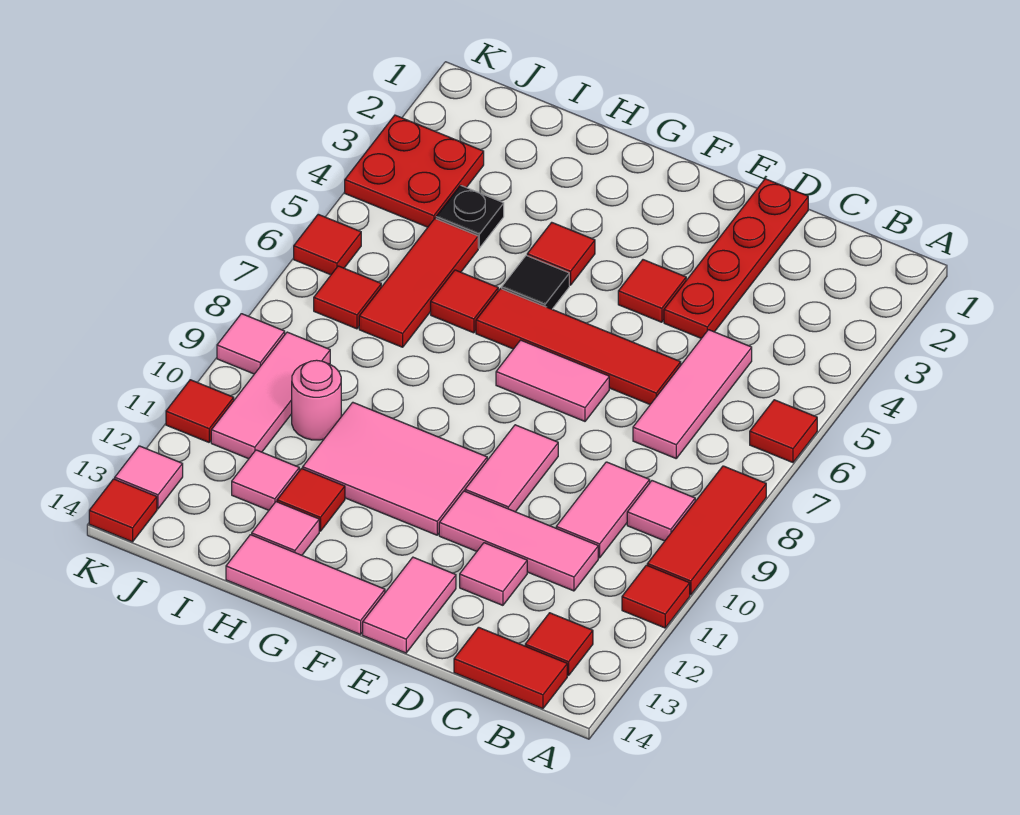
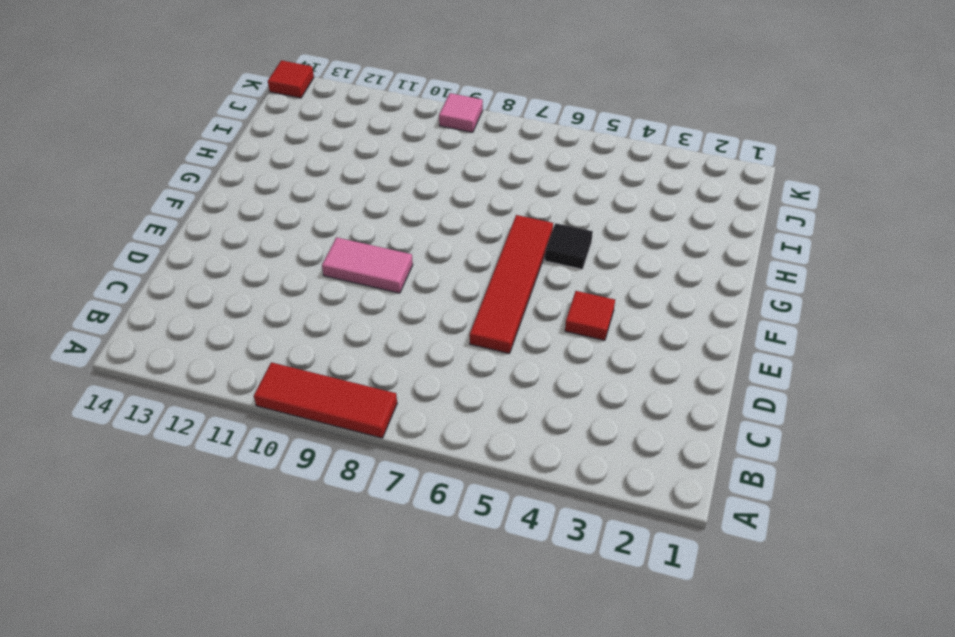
none -> red tile A6 level 1
none -> red tile A11 level 1
none -> pink tile B9 level 1
none -> red tile B13 level 1

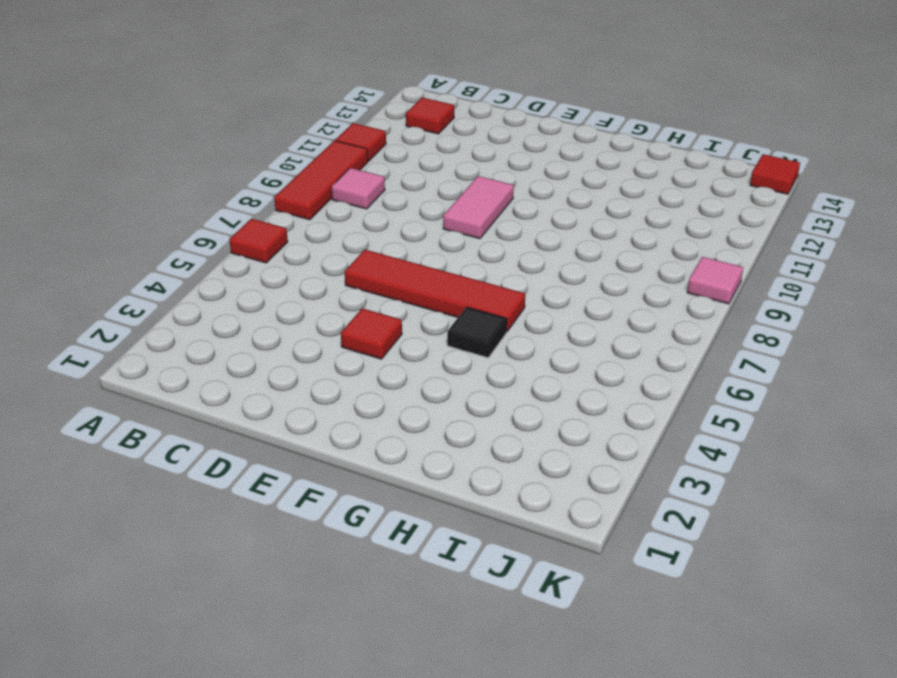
none -> red tile B14:C14 level 1
none -> pink tile C5:C7 level 1
none -> pink tile C9:C10 level 1
none -> pink tile C11:E11 level 1

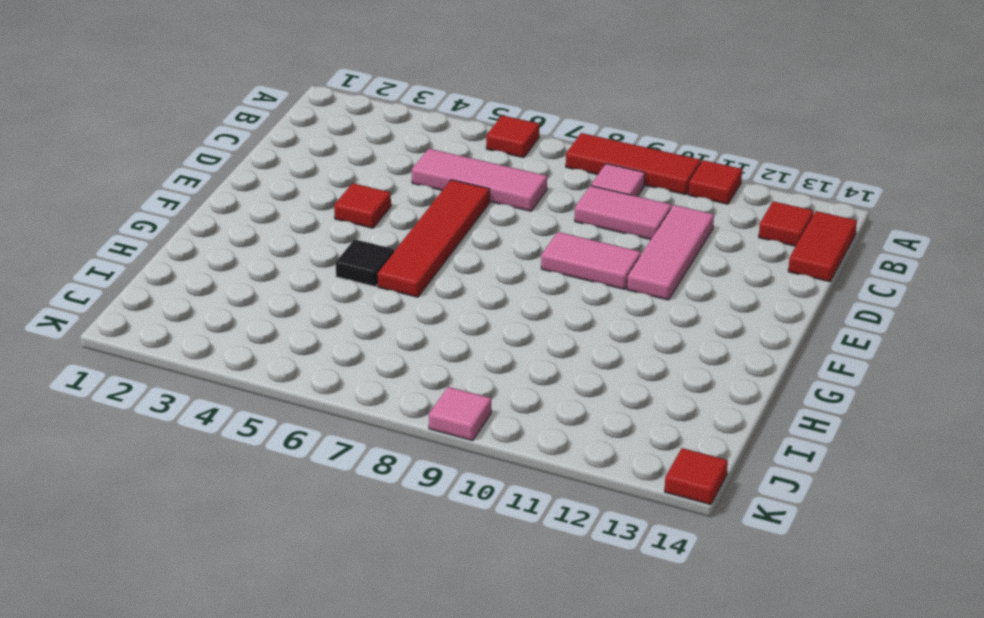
none -> red plate D1:D4 level 1
none -> pink tile D12 level 1
none -> pink tile E7:F7 level 1
none -> pink tile E13:E14 level 1

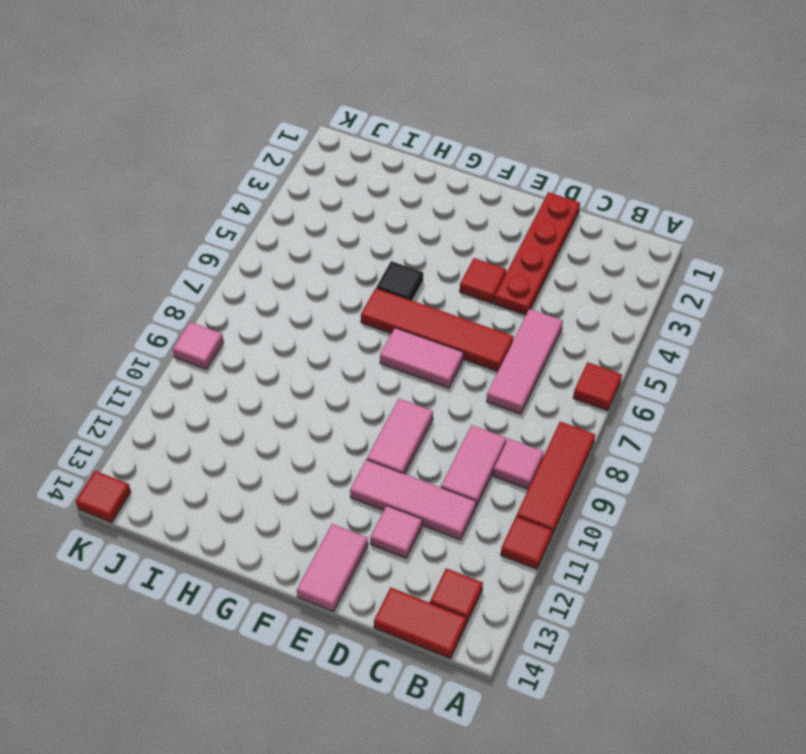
none -> pink tile F10:H11 level 1
none -> pink tile F14:H14 level 1
none -> red tile G4 level 1
none -> red tile H6 level 1

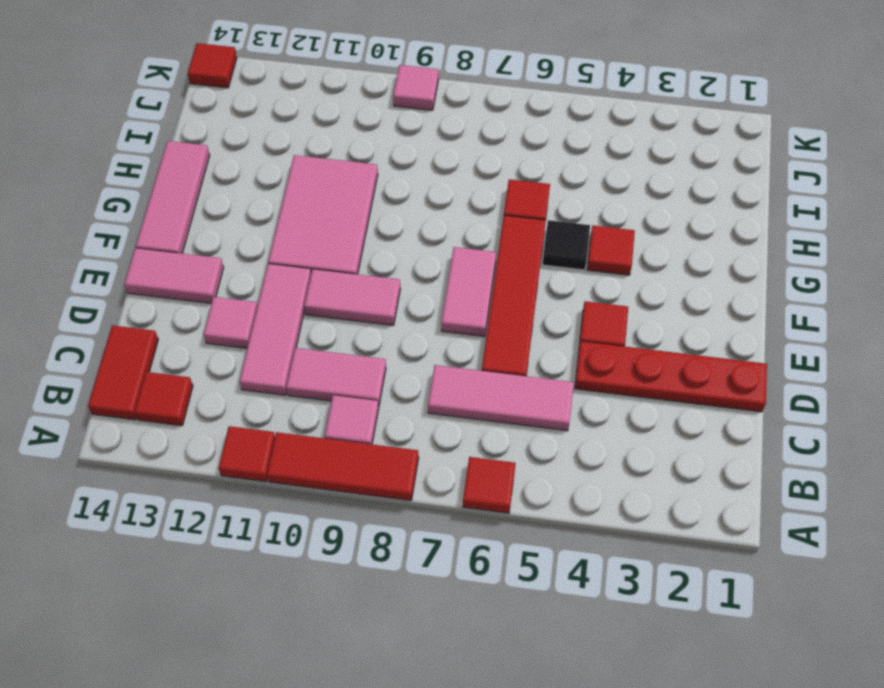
none -> red tile H12 level 1
none -> pink tile H13 level 1
none -> black plate I4 level 1
none -> red tile I5:I7 level 1

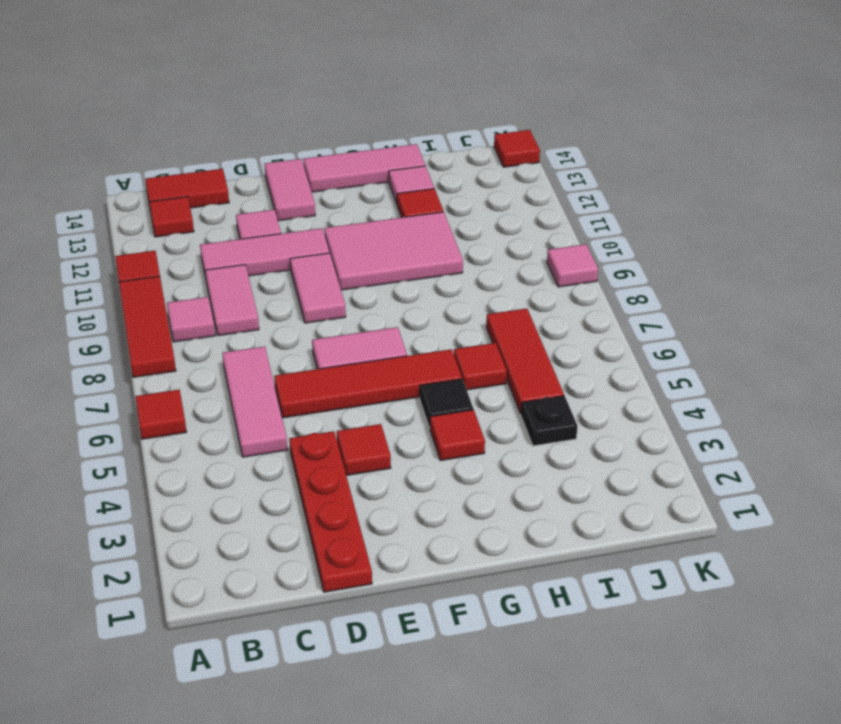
none -> pink round brick I10 level 1
none -> pink tile I12 level 1
none -> red plate J3:K4 level 1
none -> red tile J7 level 1

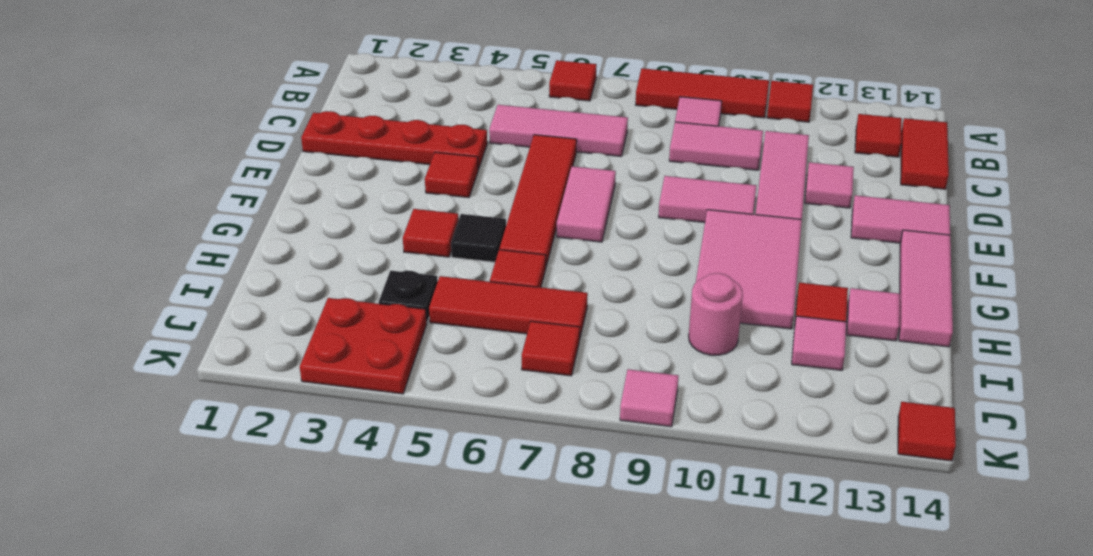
none -> pink tile J9:J11 level 1
none -> red tile K6 level 1
none -> red tile K11 level 1
none -> pink tile K13 level 1

